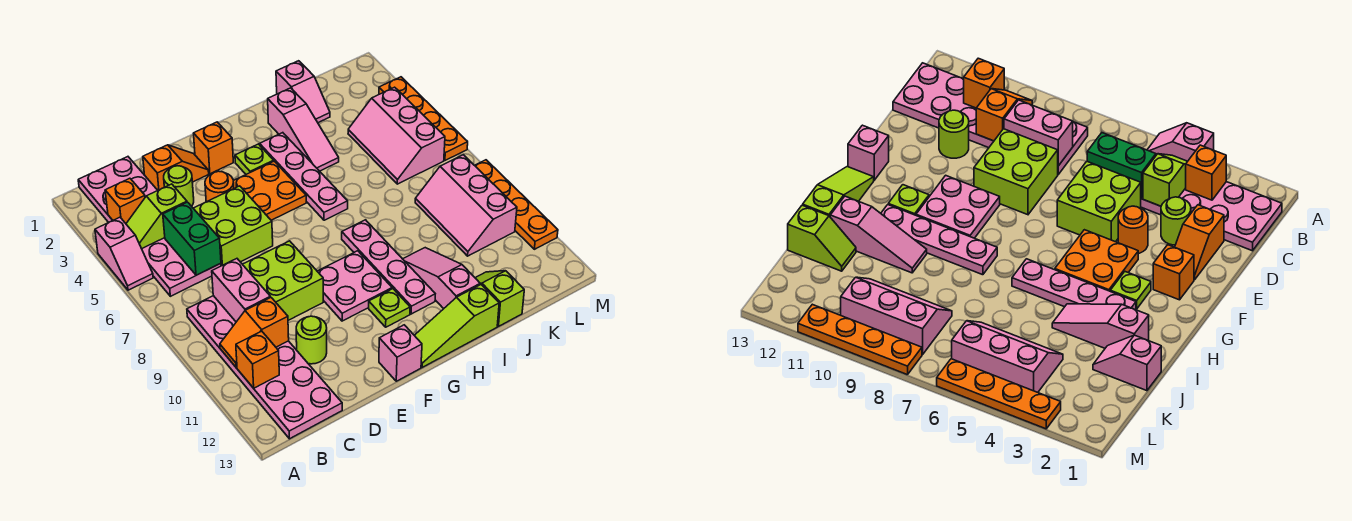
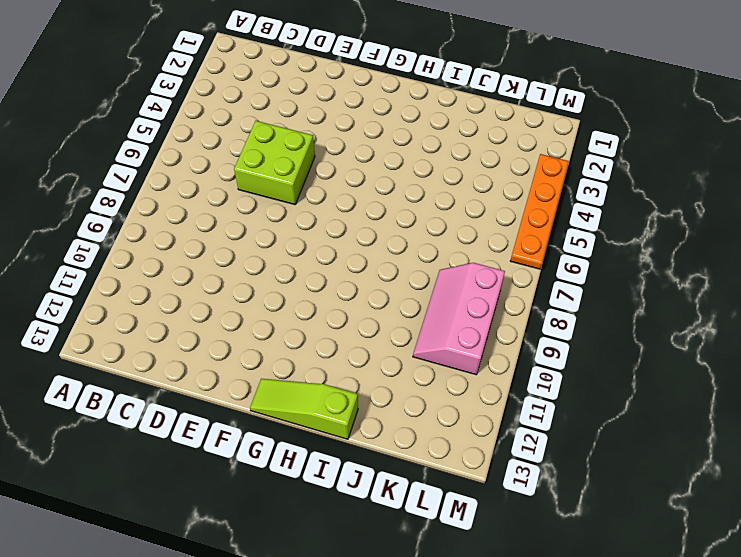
none -> pink slope A4:A5 level 1 top 4
none -> pink plate B1:C6 level 1
none -> pink plate B8:C13 level 1
none -> orange slope D2:E2 level 1 top D

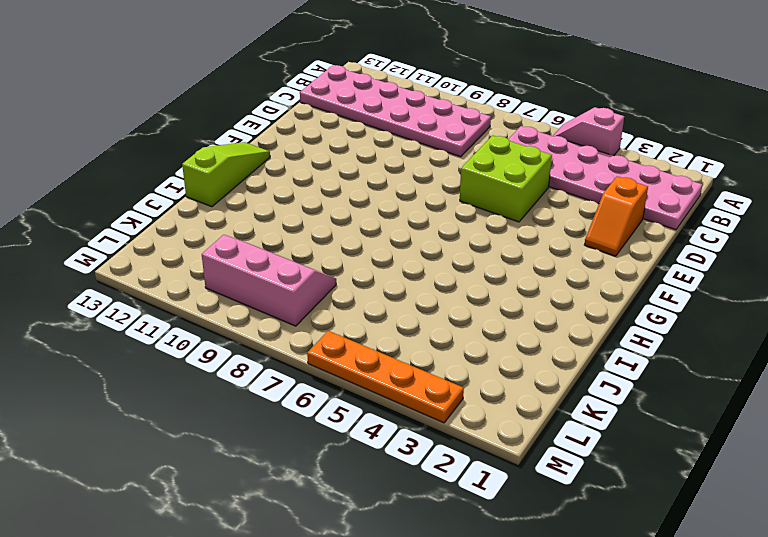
none -> lime round brick D3 level 1
none -> lime brick D8:E9 level 1
none -> lime round brick D11 level 1
none -> orange round brick E4 level 1

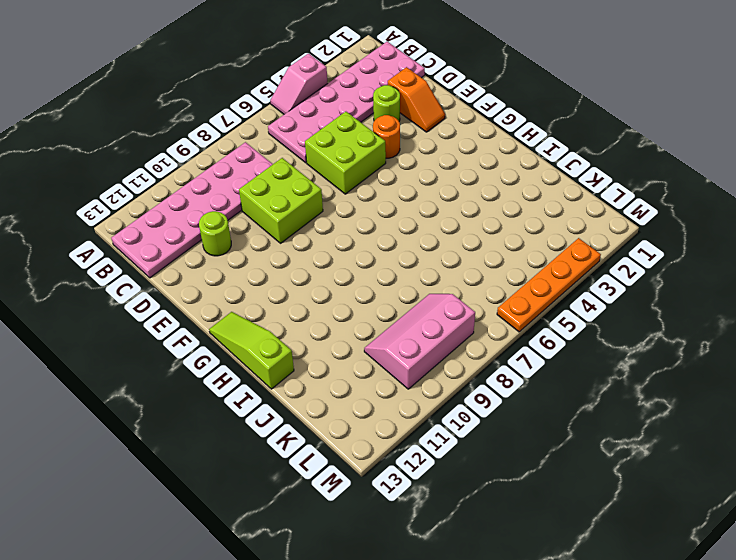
none -> orange brick F2 level 1
none -> orange plate F4:G5 level 1
none -> pink plate F9:G10 level 1
none -> pink brick F13 level 1

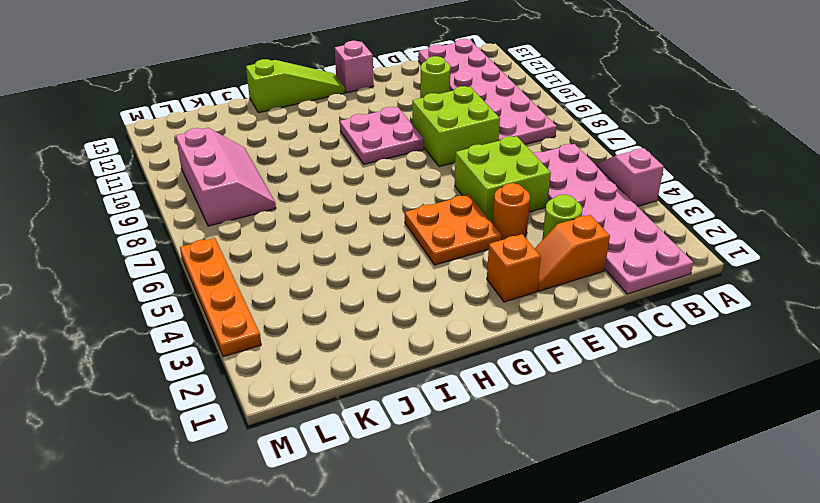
none -> lime plate G3 level 1
none -> lime plate G11 level 1
none -> pink plate H3:H6 level 1
none -> pink plate H8:H11 level 1

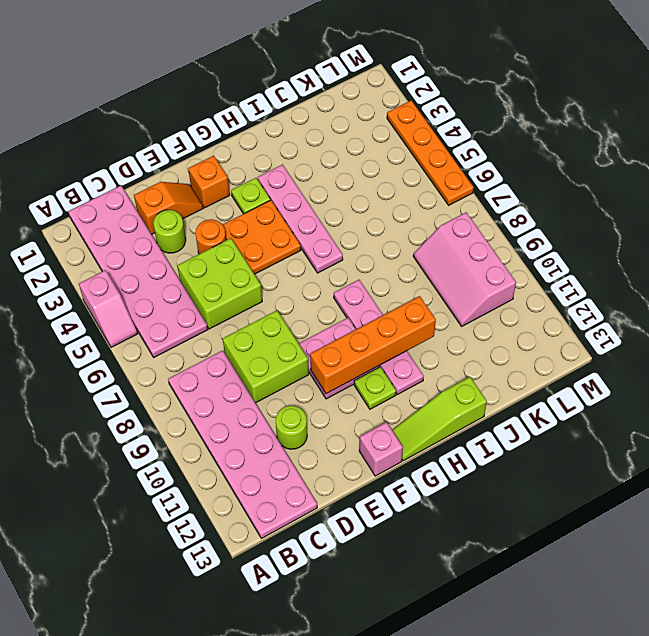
orange brick F10:I10 level 2 -> none
none -> pink slope I2:I4 level 1 top 2
none -> pink slope I10:I12 level 1 top 12
none -> pink slope J1:J2 level 1 top 1
none -> lime slope J12:J13 level 1 top 13

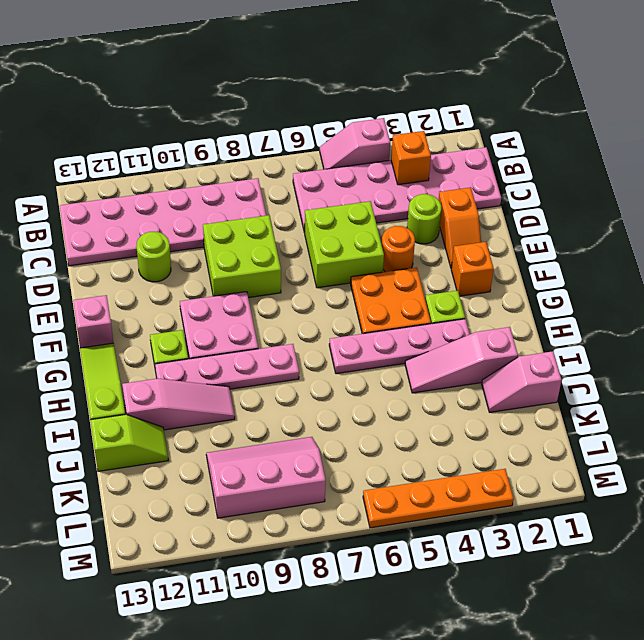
none -> pink slope K4:L6 level 1 top L
none -> orange plate M8:M11 level 1
none -> lime slope B4:C4 level 2 top C
none -> orange slope B10:C10 level 2 top C

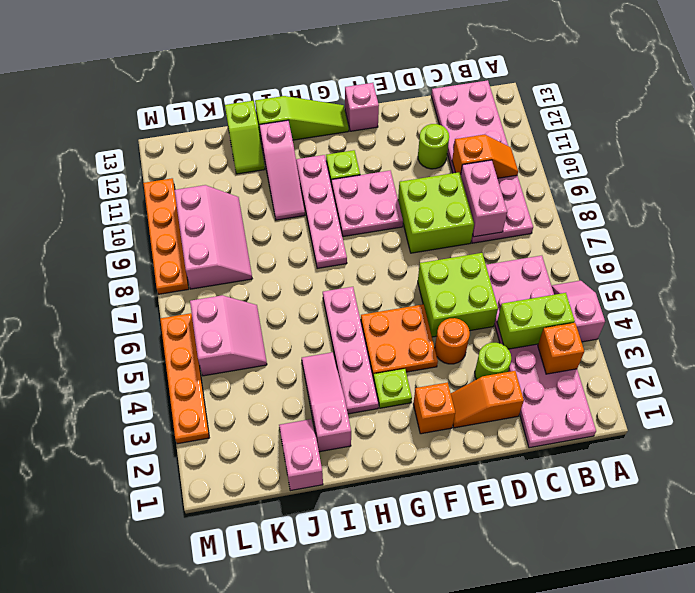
lime brick B4:C4 level 2 -> lime slope B4:C4 level 2 top C
pink slope K5:L6 level 1 top L -> pink slope K4:L6 level 1 top L
none -> orange brick B11 level 2
none -> green brick C5:C6 level 2

